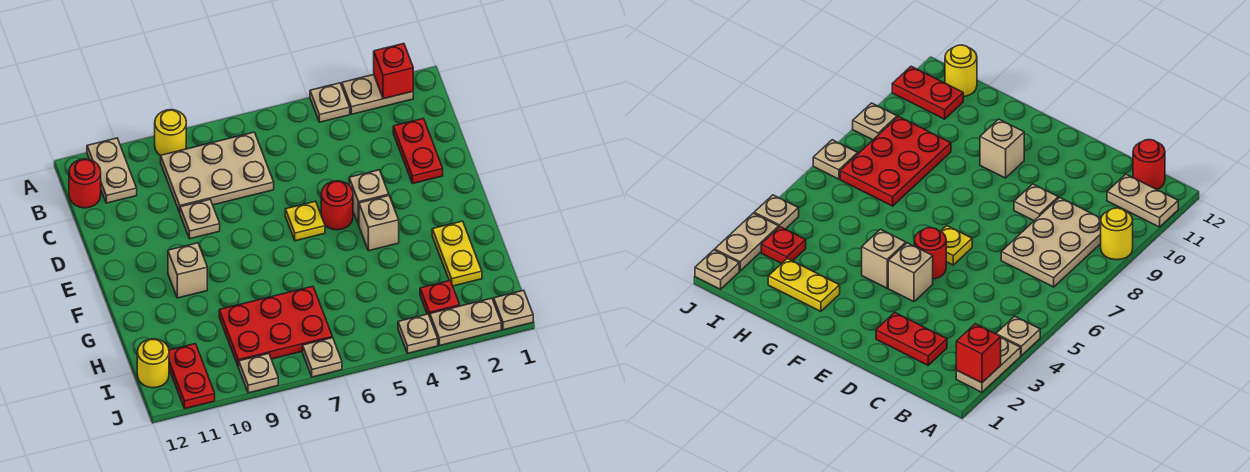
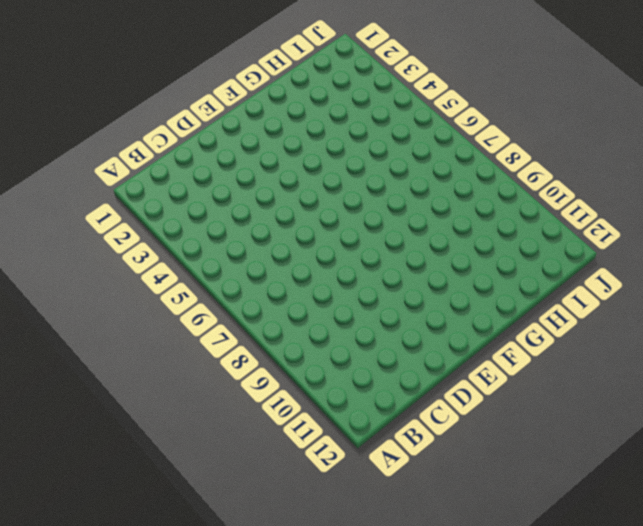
none -> tan plate A2:A3 level 1
none -> tan plate A4 level 1
none -> yellow round brick A9 level 1

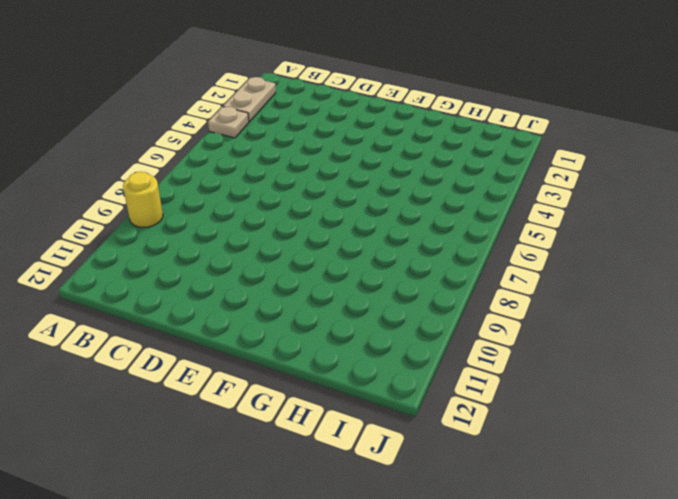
none -> tan plate A11:B11 level 1
none -> tan plate B7:C9 level 1
none -> red round brick B12 level 1

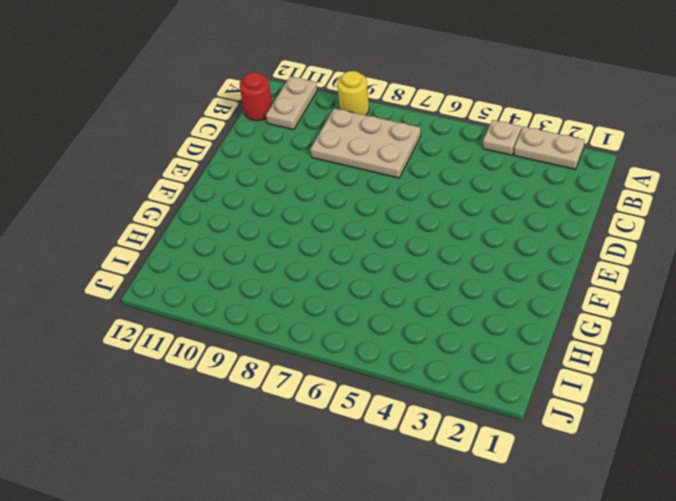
none -> red plate C2:D2 level 1
none -> tan plate D9 level 1
none -> tan brick E4 level 1

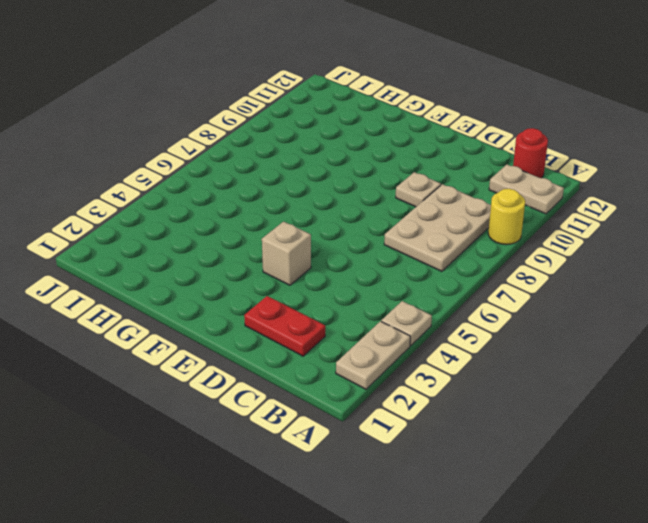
none -> red round brick E5 level 1
none -> yellow plate E6 level 1
none -> tan brick F4 level 1

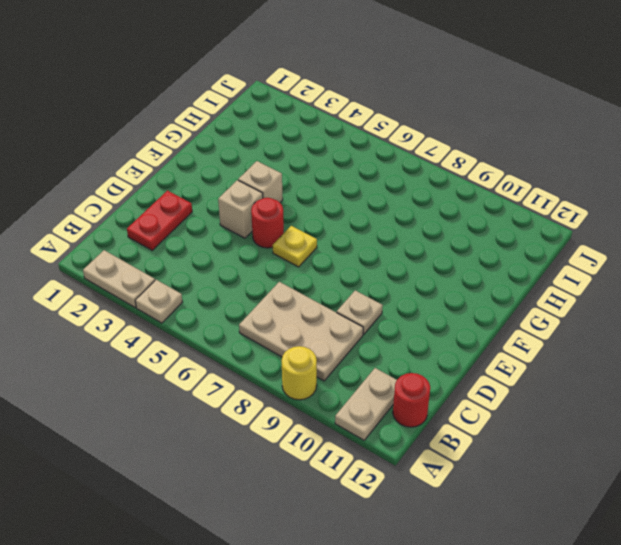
none -> tan brick F10 level 1
none -> yellow plate G2:H2 level 1
none -> red plate H7:I9 level 1

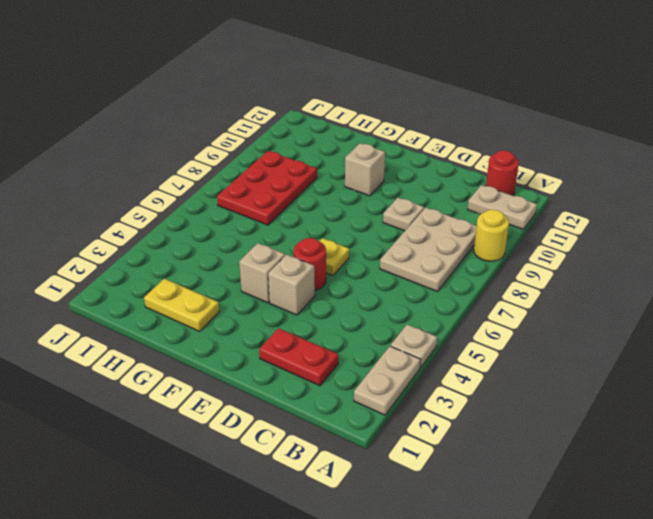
none -> red plate I3 level 1
none -> red plate I11:J11 level 1
none -> yellow round brick I12 level 1

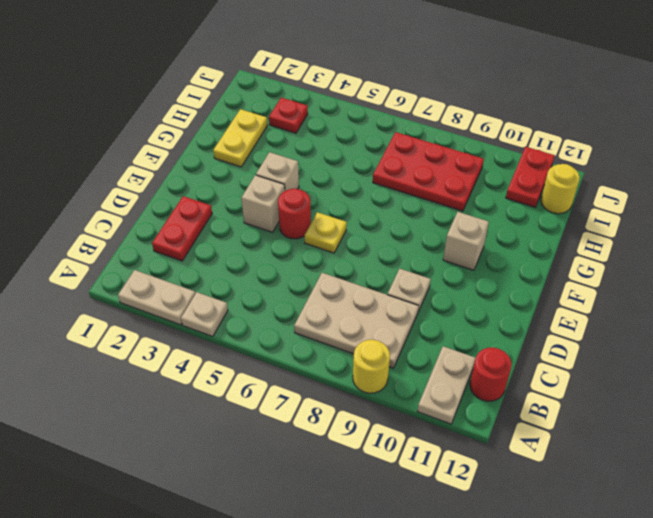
none -> tan plate J1 level 1
none -> tan plate J2:J3 level 1
none -> tan plate J4 level 1

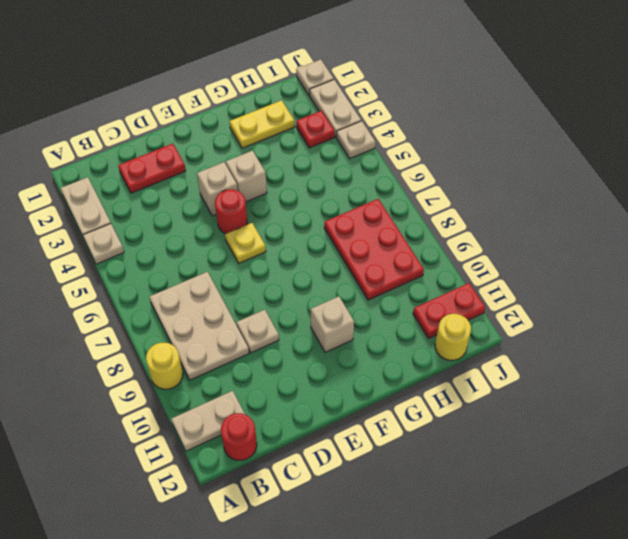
none -> tan plate J7 level 1
none -> tan plate J9 level 1
none -> red brick A2 level 2

